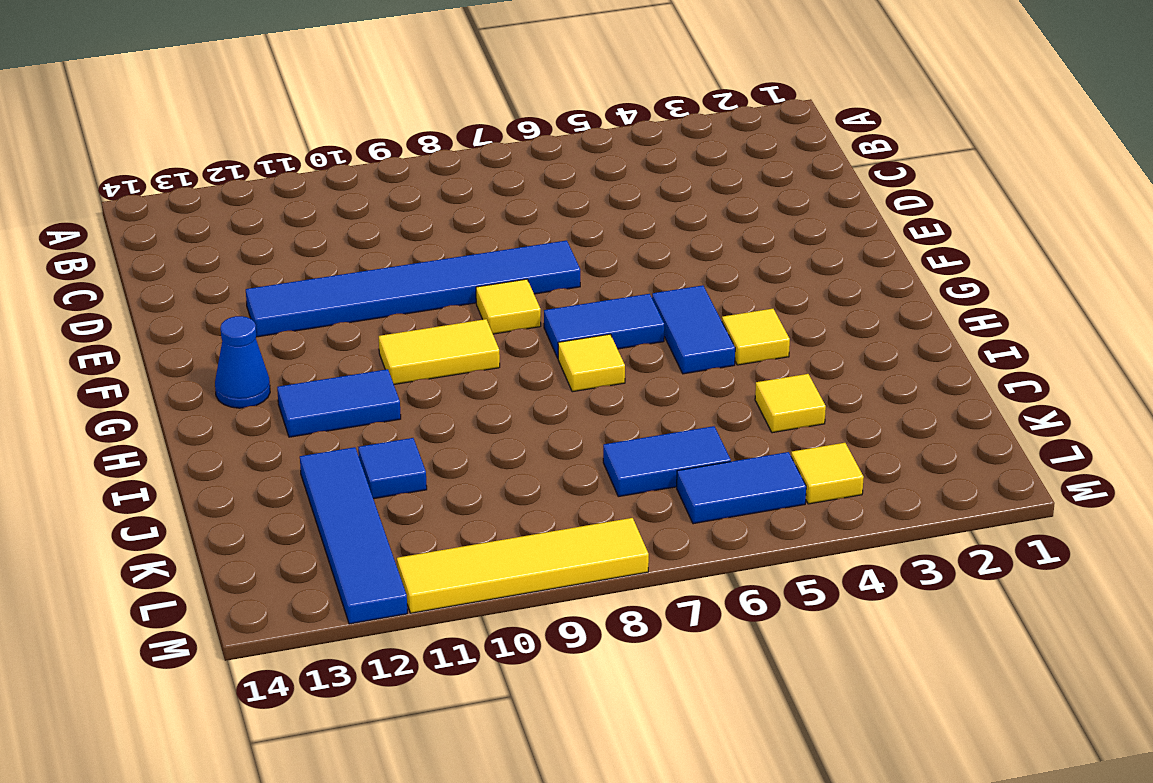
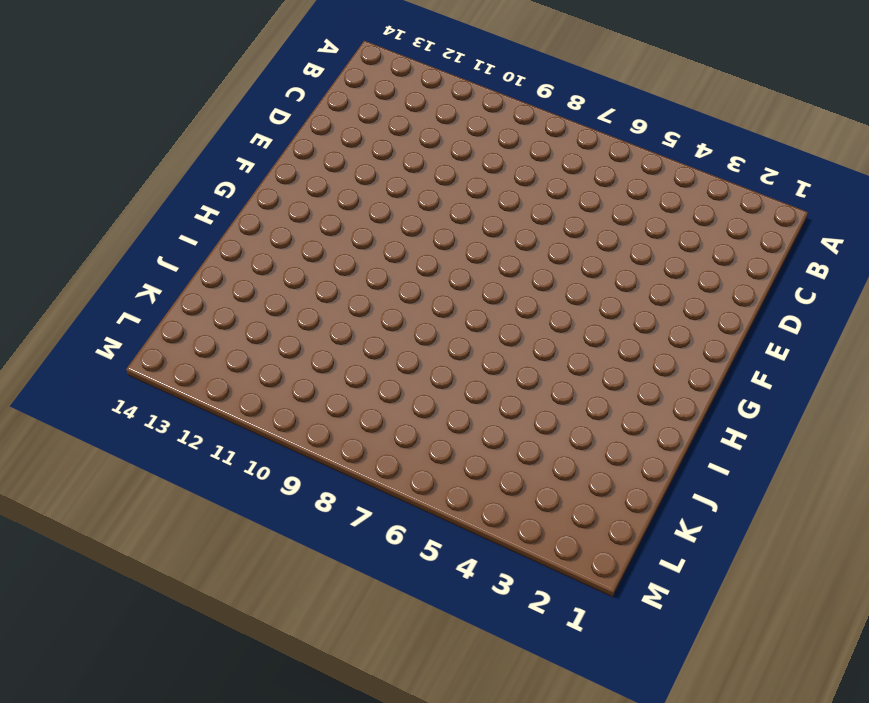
none -> blue tile E7:E12 level 1
none -> yellow tile F8 level 1
none -> blue tile G5:H5 level 1

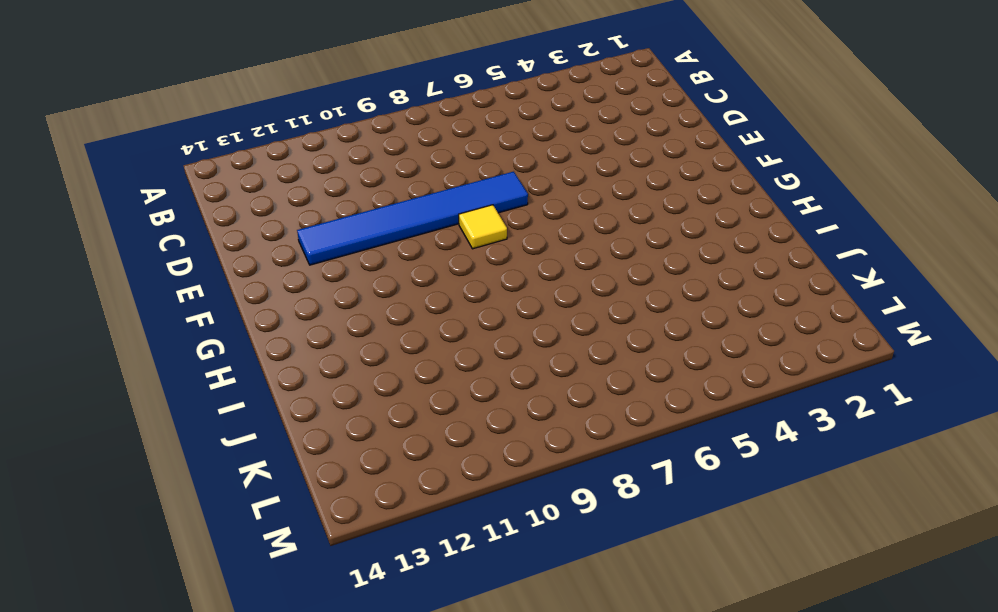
none -> blue tile G5:H5 level 1
none -> blue tile G6:G7 level 1
none -> yellow tile G9:G10 level 1

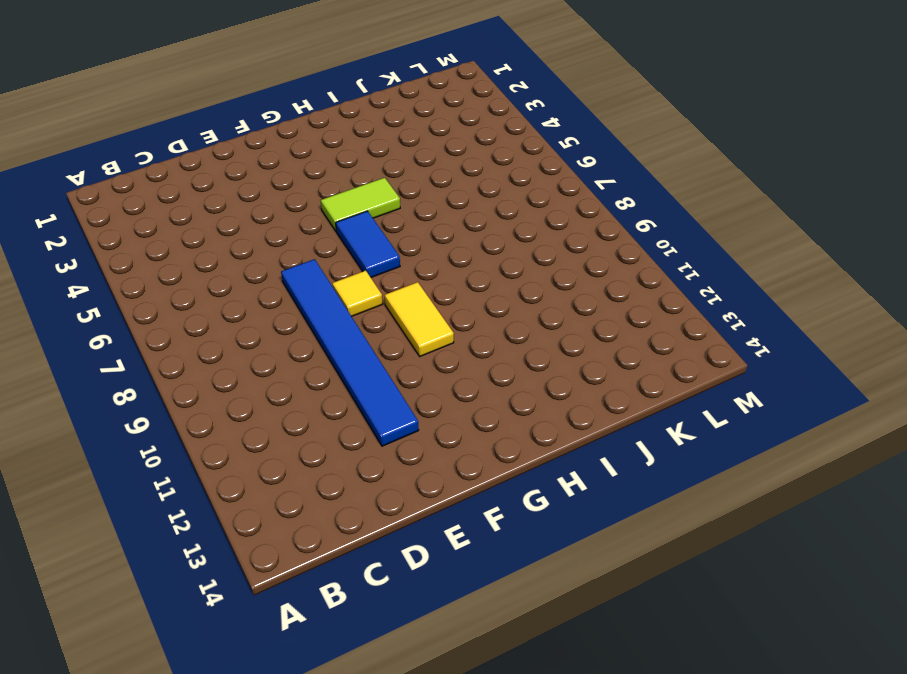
lime tile G5:H5 level 1 -> blue tile G5:H5 level 1
none -> blue cone G13 level 1
none -> yellow tile H4 level 1
none -> yellow tile H7 level 1

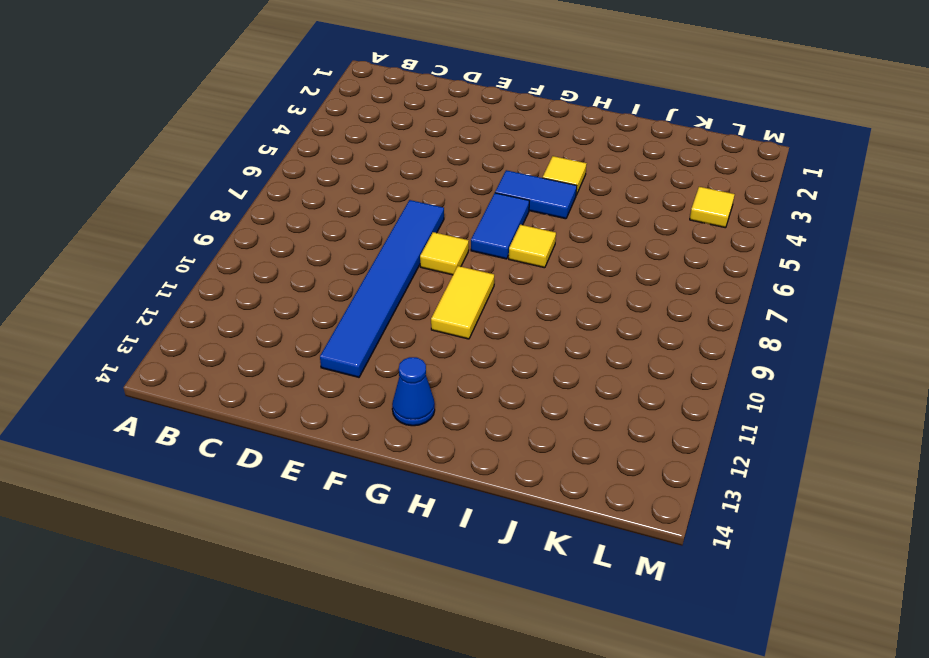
none -> blue tile H11:H12 level 1
none -> yellow tile J4 level 1
none -> blue tile J11 level 1

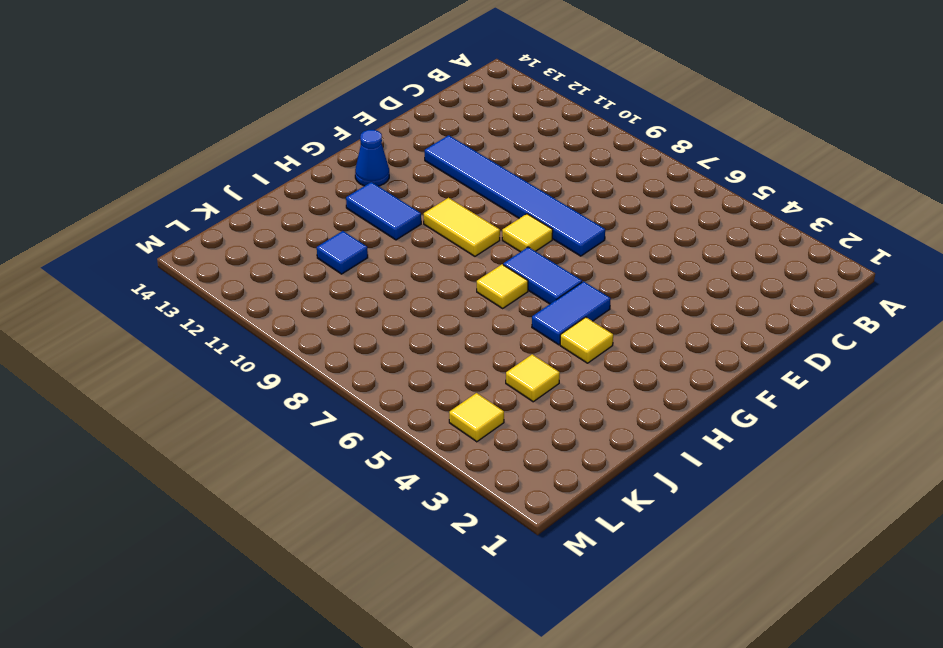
none -> blue tile J12:M12 level 1
none -> blue tile K6:K7 level 1
none -> blue tile L5:L6 level 1

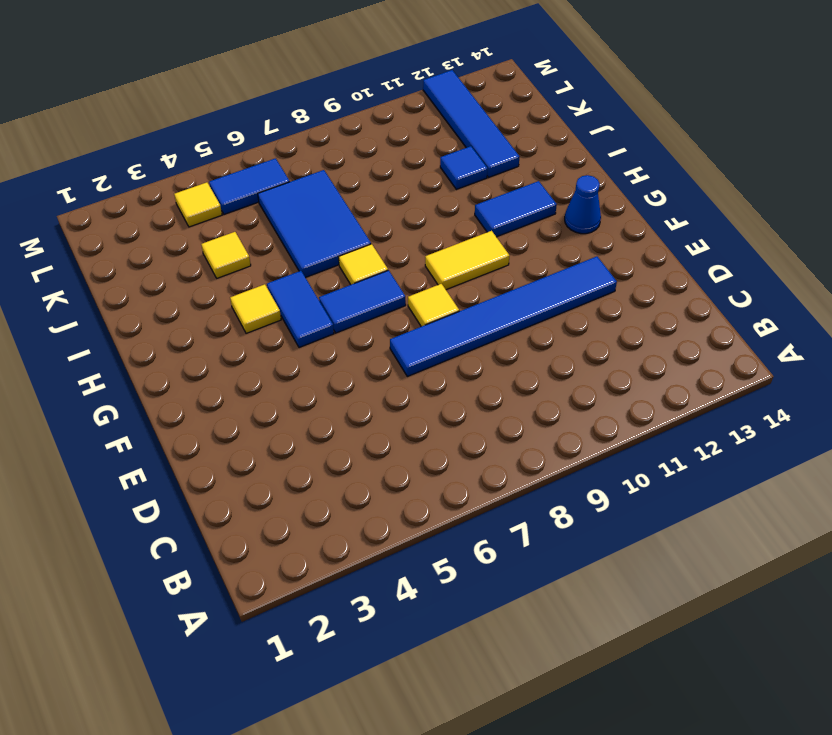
blue tile I6:K7 level 1 -> blue tile K6:K7 level 1
none -> yellow tile M8:M11 level 1

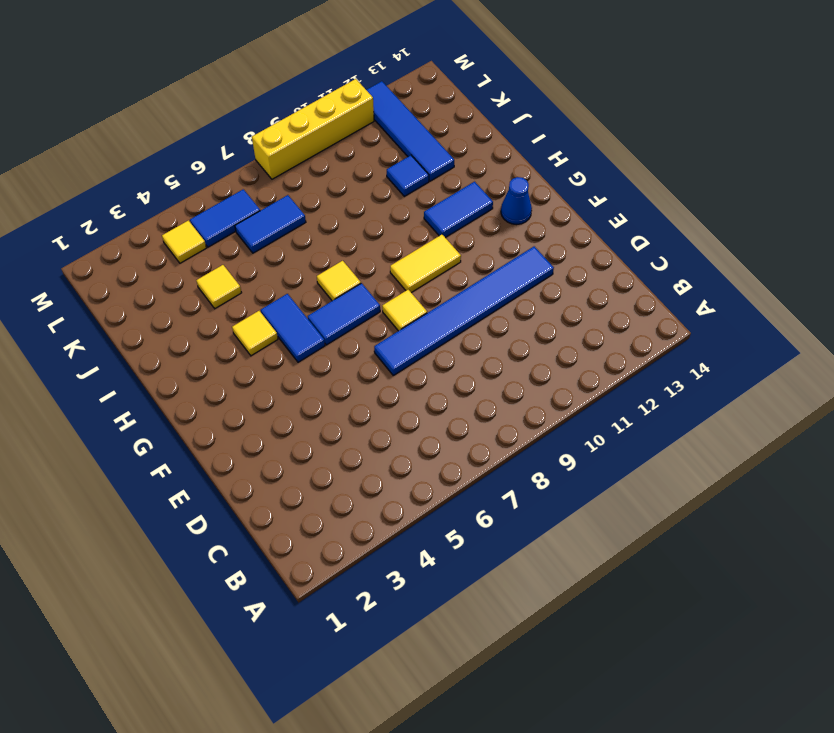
yellow brick M8:M11 level 1 -> yellow tile M8:M11 level 1

